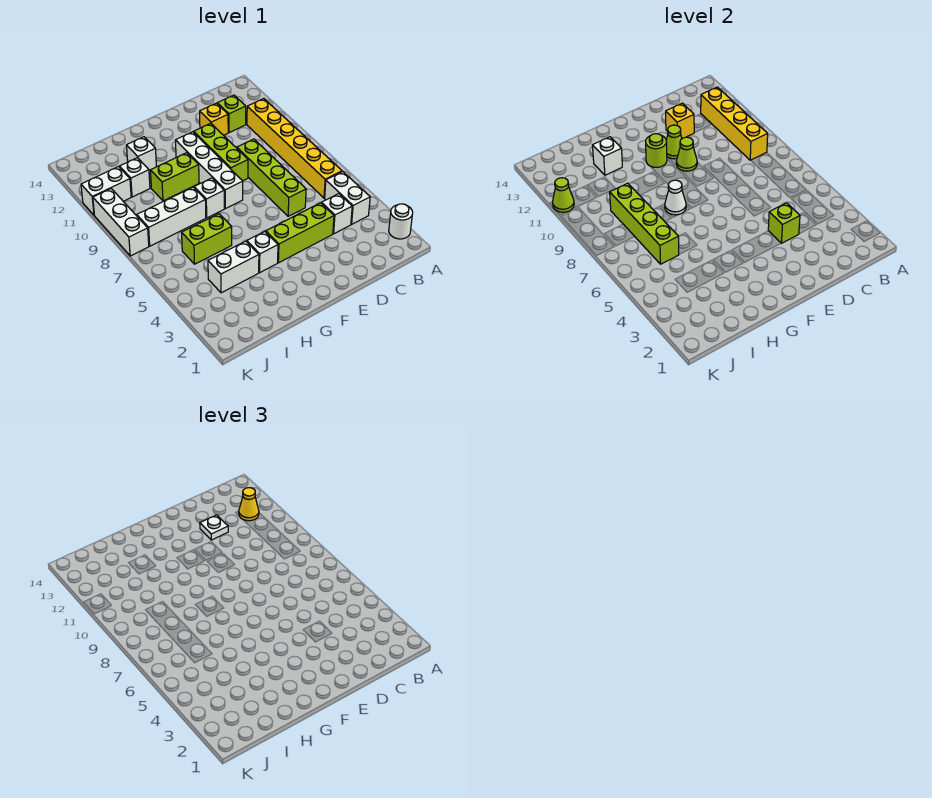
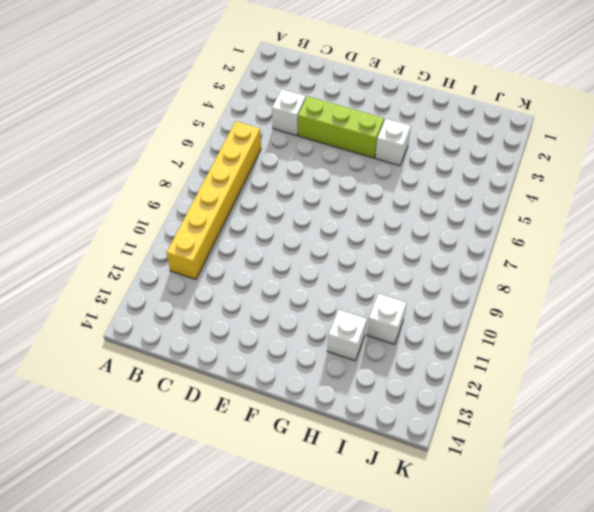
none -> white round brick A2 level 1
none -> white brick B4:B5 level 1
none -> lime brick C12 level 1
none -> lime brick D6:D9 level 1

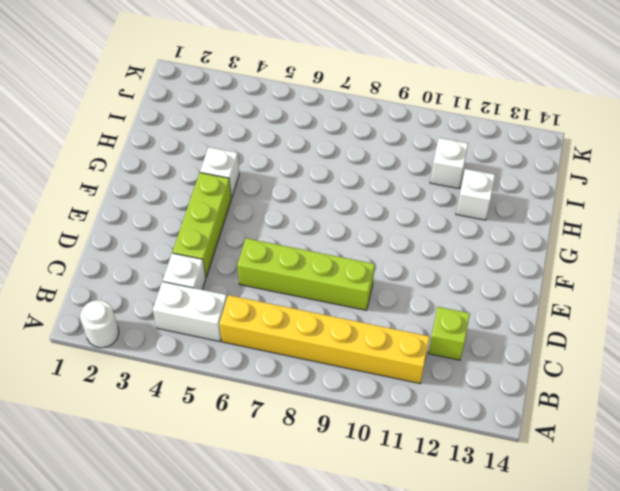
none -> yellow brick D12 level 1
none -> lime brick E9:E11 level 1
none -> white brick F8:F11 level 1
none -> white brick G8 level 1

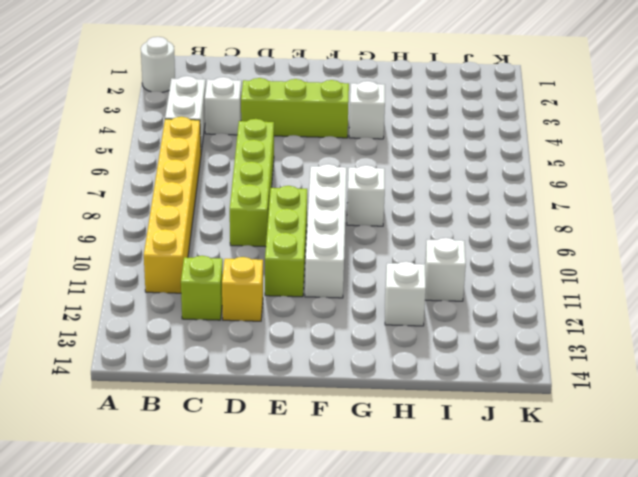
none -> lime brick G10:H10 level 1
none -> white brick H4:I4 level 1
none -> lime brick H6:I6 level 1
none -> white brick H8:J8 level 1

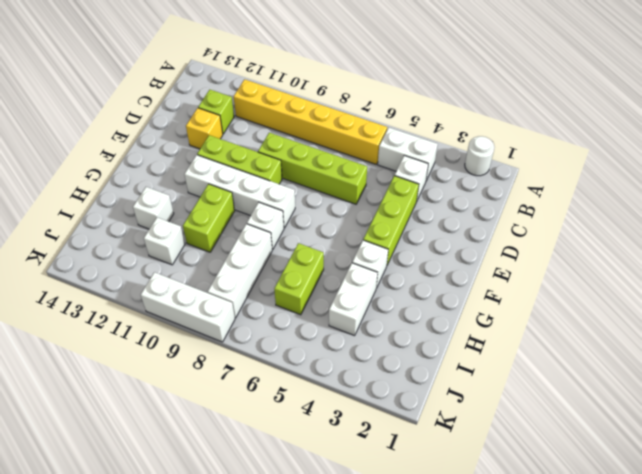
none -> white brick J11:K11 level 1
none -> yellow brick B9:B12 level 2
none -> lime brick D4 level 2
none -> yellow brick D12 level 2

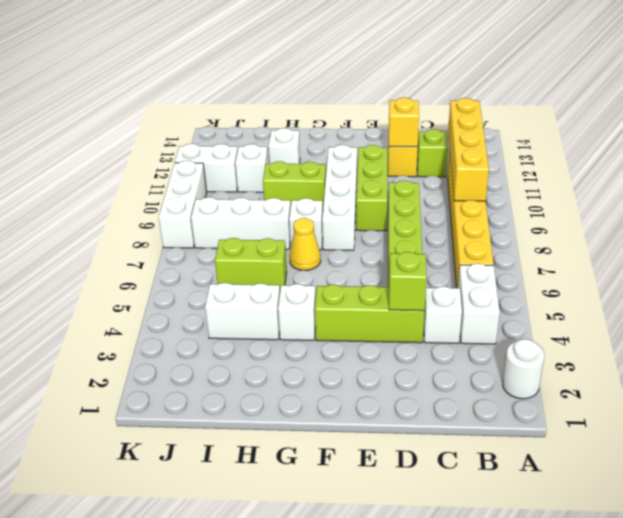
yellow cone G7 level 1 -> yellow cone B12 level 3
none -> lime cone E10 level 2
none -> lime cone E11 level 2
none -> lime round brick F11 level 2
none -> white cone G8 level 2

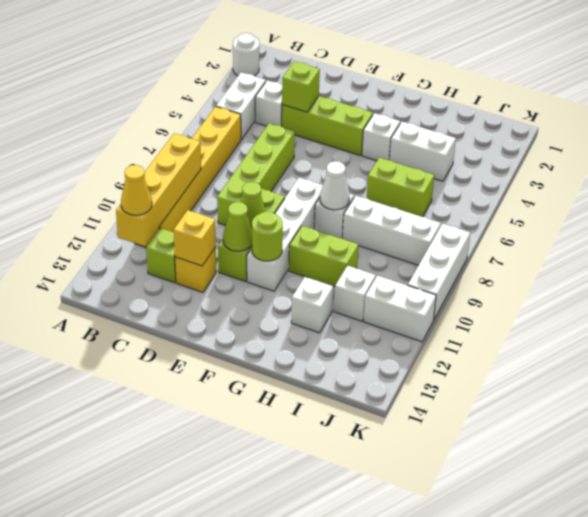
none -> white brick H12 level 2
none -> lime brick I6:I9 level 2
none -> lime cone K11 level 2
none -> white plate D12 level 3

